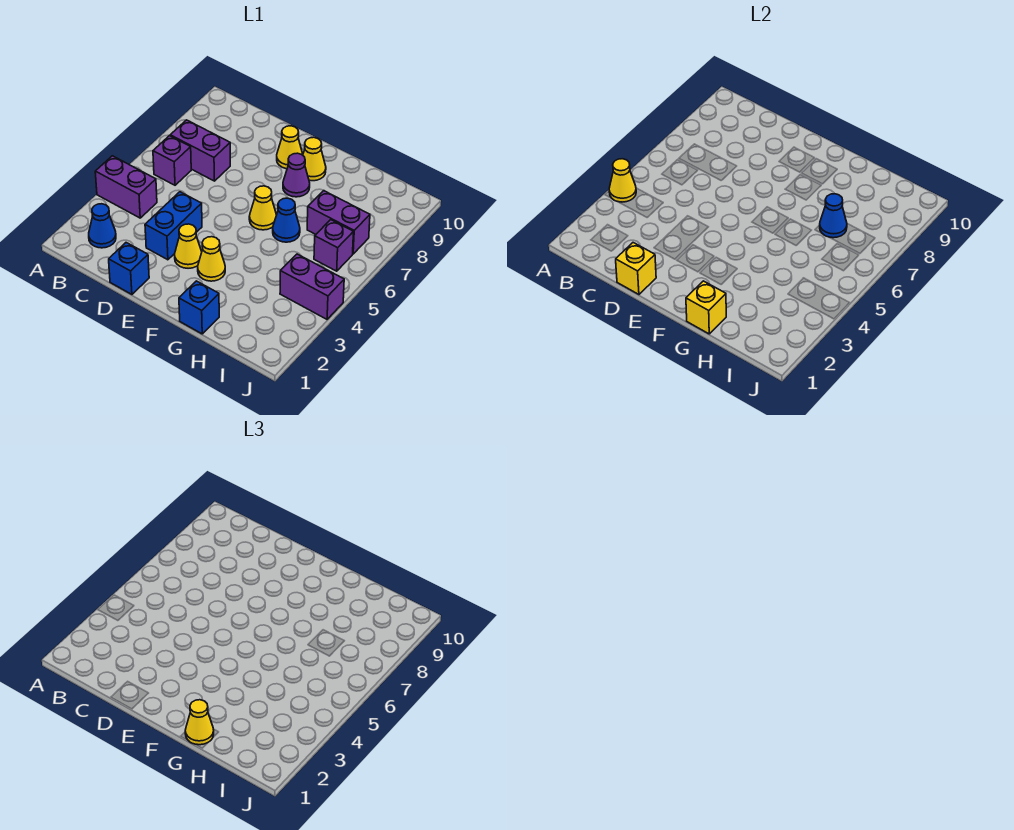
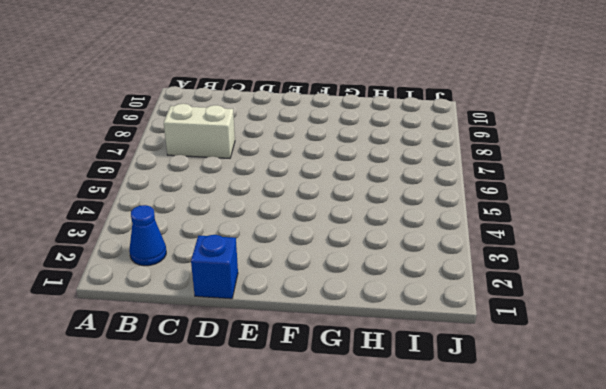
white brick B7:C7 level 1 -> purple brick B7:C7 level 1
none -> purple brick A4:B4 level 1
none -> purple brick B6 level 1
none -> blue brick D3:D4 level 1

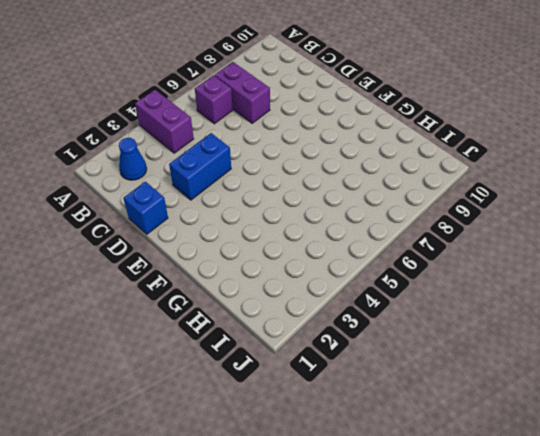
none -> yellow cone E3 level 1
none -> yellow cone E9 level 1
none -> yellow cone F3 level 1

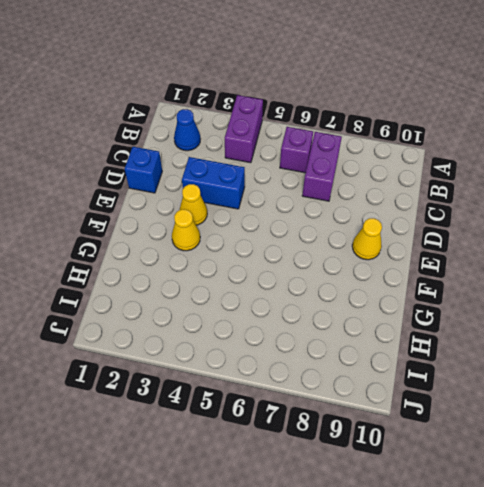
none -> yellow cone F6 level 1
none -> purple cone F8 level 1
none -> yellow cone F9 level 1

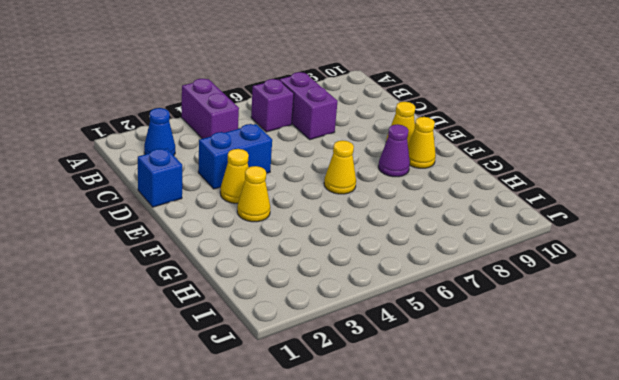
none -> blue brick G1 level 1
none -> blue cone G6 level 1
none -> purple brick H7:I7 level 1

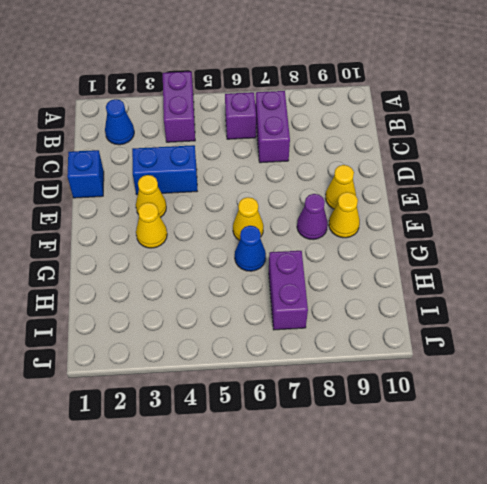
none -> blue brick G1 level 1
none -> purple brick I4:J4 level 1
none -> purple brick I6 level 1

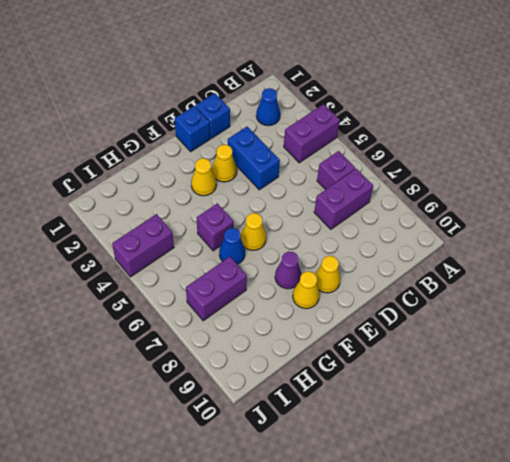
blue brick E1 level 1 -> blue brick G1 level 1
purple brick G5 level 1 -> purple brick I6 level 1
none -> yellow cone A4 level 2
none -> yellow brick D1 level 2
none -> yellow brick G1 level 2

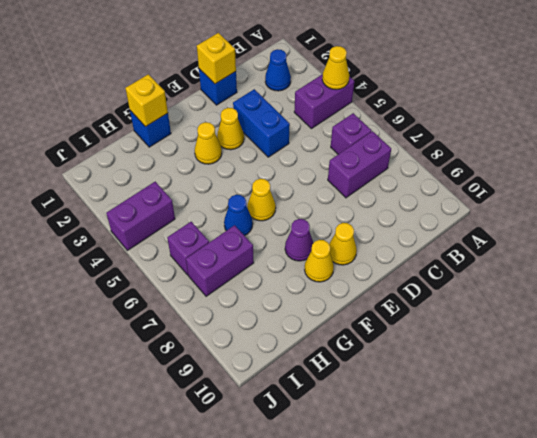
none -> blue cone H7 level 2
none -> yellow cone G1 level 3

